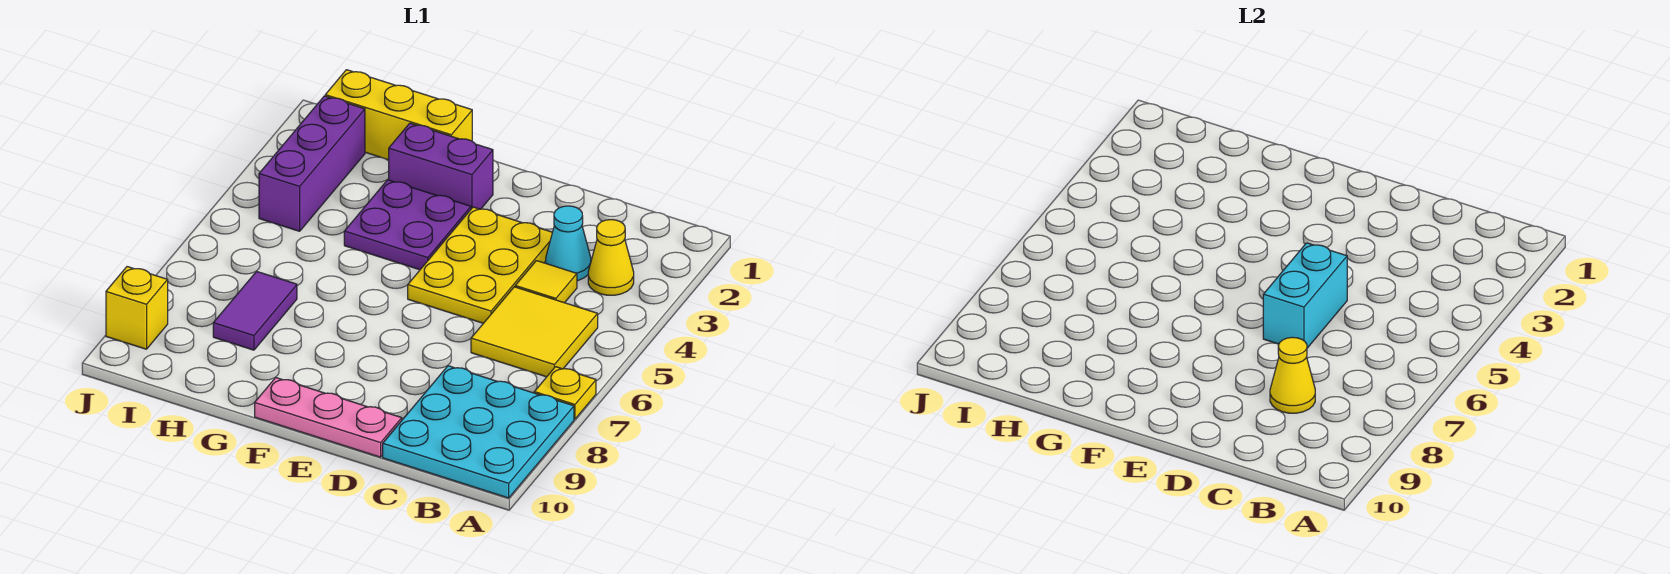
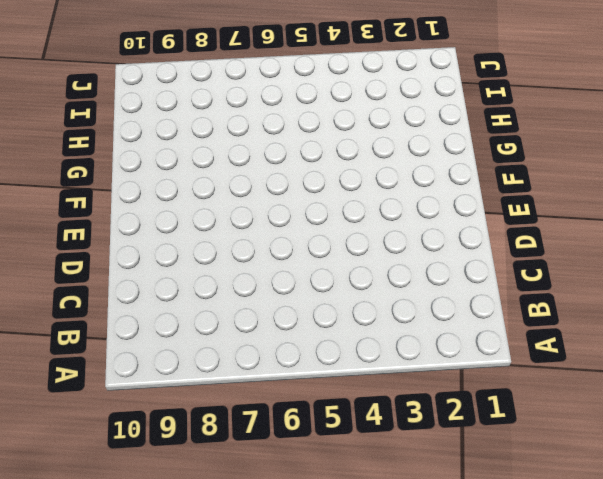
none -> yellow plate A7 level 1
none -> cyan plate A8:C10 level 1
none -> yellow cone B3 level 1

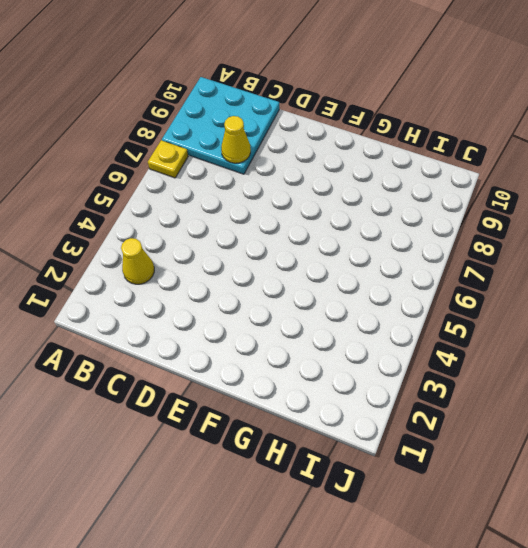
none -> yellow tile B5:C6 level 1
none -> cyan cone C3 level 1
none -> yellow tile C4 level 1

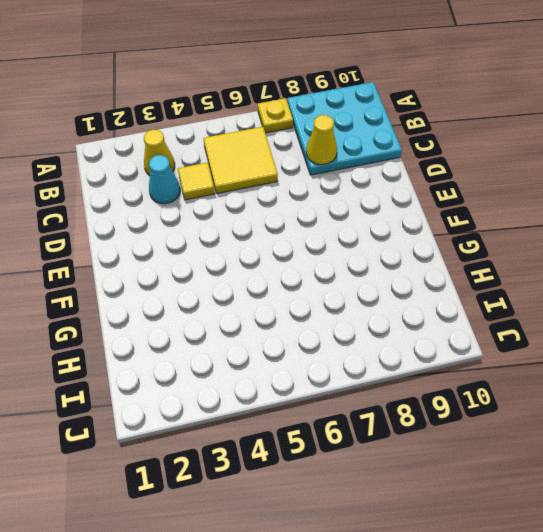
none -> yellow plate D3:E5 level 1
none -> pink plate D10:F10 level 1
none -> purple brick F2:G2 level 1

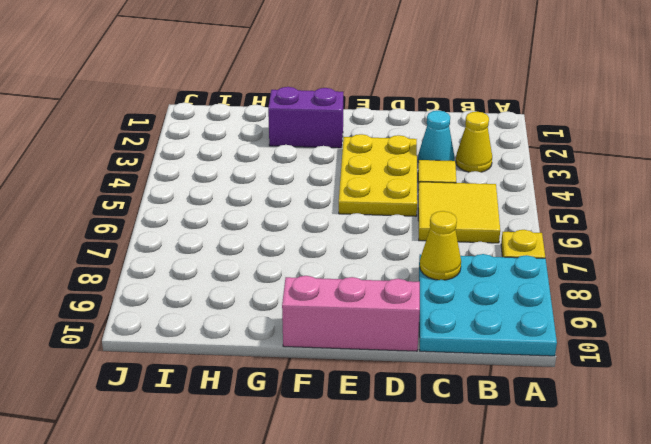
pink brick D10:F10 level 1 -> pink plate D10:F10 level 1
none -> purple plate F3:G4 level 1
none -> yellow brick G1:I1 level 1
none -> purple tile H7:H8 level 1

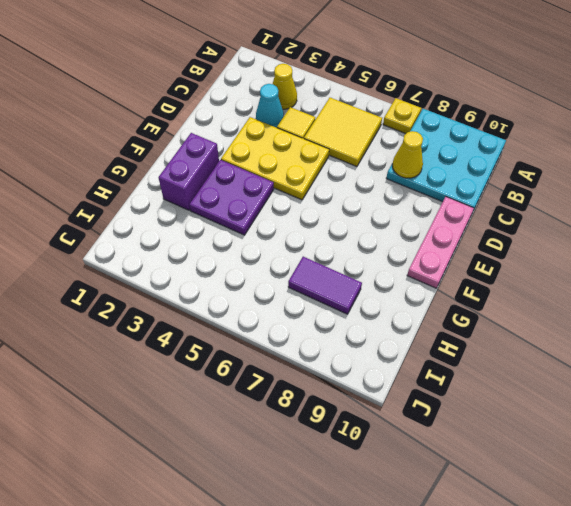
none -> yellow brick G1:I1 level 1
none -> purple brick I2:I4 level 1
none -> yellow brick J9 level 1

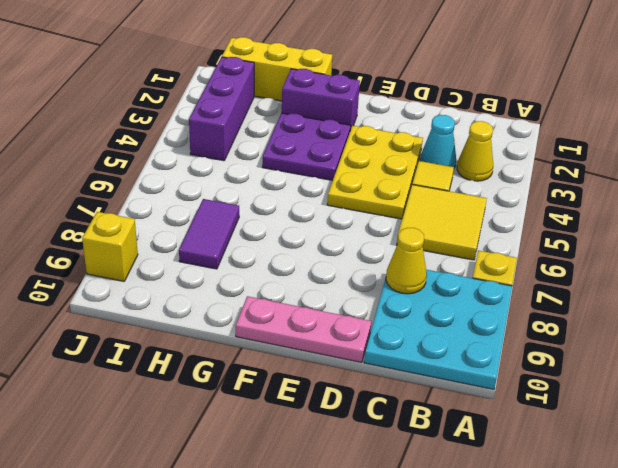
none -> cyan brick D5:D6 level 2

